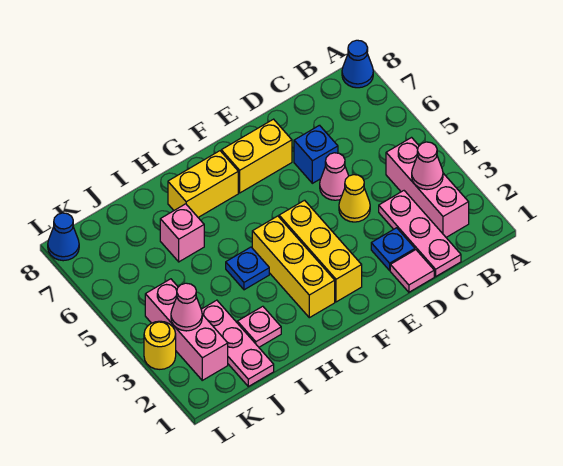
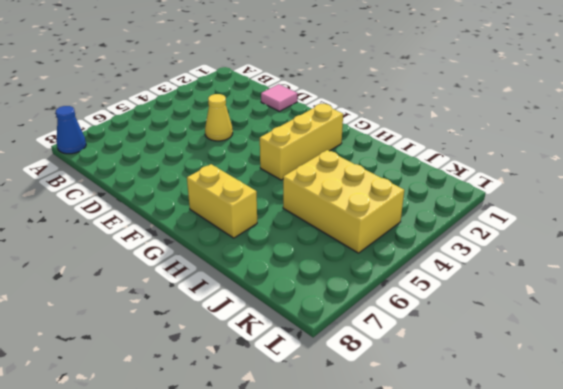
yellow brick I4:K5 level 1 -> pink brick K2:K4 level 1
none -> pink brick B2:B4 level 1
none -> pink plate C1:C3 level 1
none -> blue plate D2 level 1

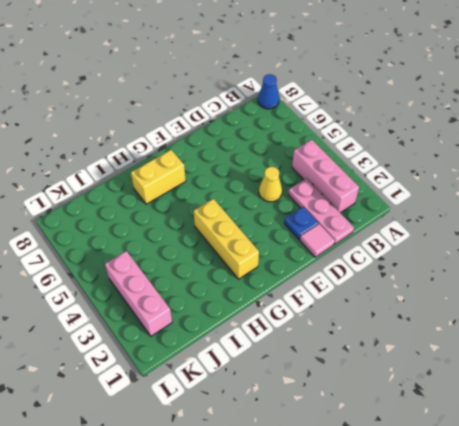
none -> pink cone D5 level 1
none -> blue brick D6 level 1
none -> yellow brick E7:F7 level 1

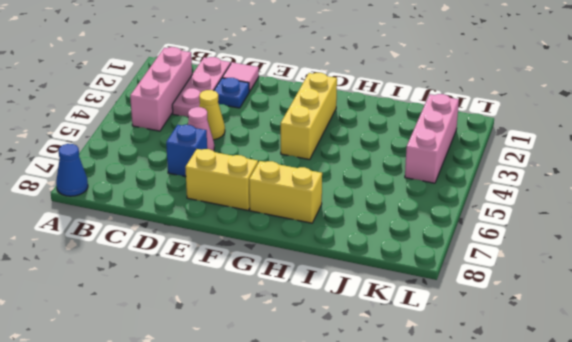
none -> yellow brick F2:F4 level 1
none -> blue plate H4 level 1
none -> pink plate I2 level 1

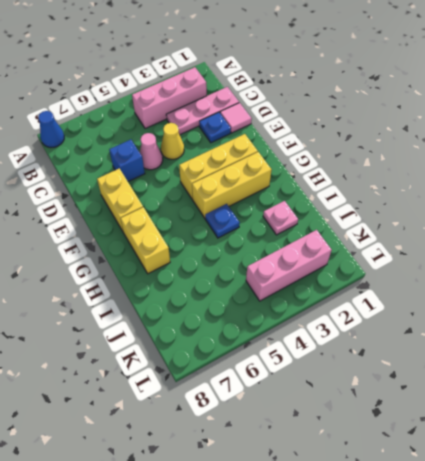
none -> pink brick I6 level 1
none -> pink plate J1:J3 level 1
none -> yellow round brick L3 level 1

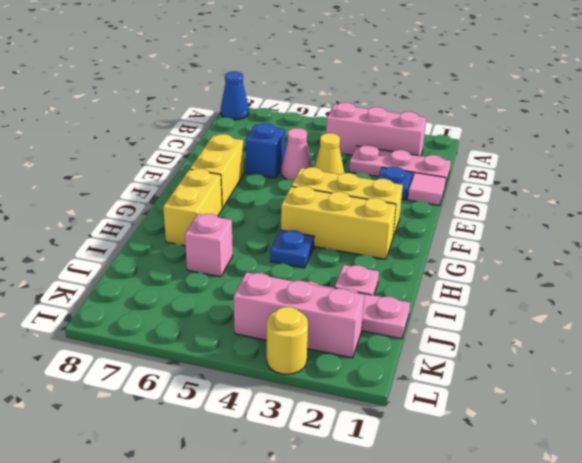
none -> blue cone L8 level 1
none -> pink cone B3 level 2
none -> pink cone K3 level 2

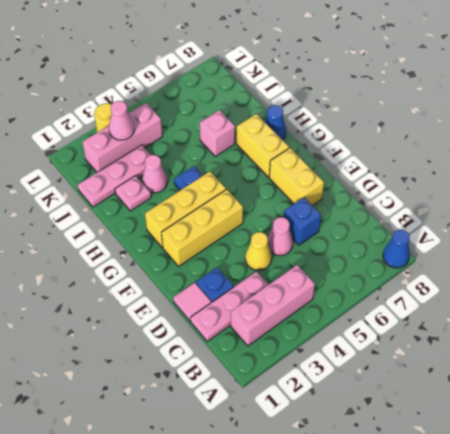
blue cone H8 level 1 -> blue cone L8 level 1
pink cone I3 level 1 -> pink cone B3 level 2

